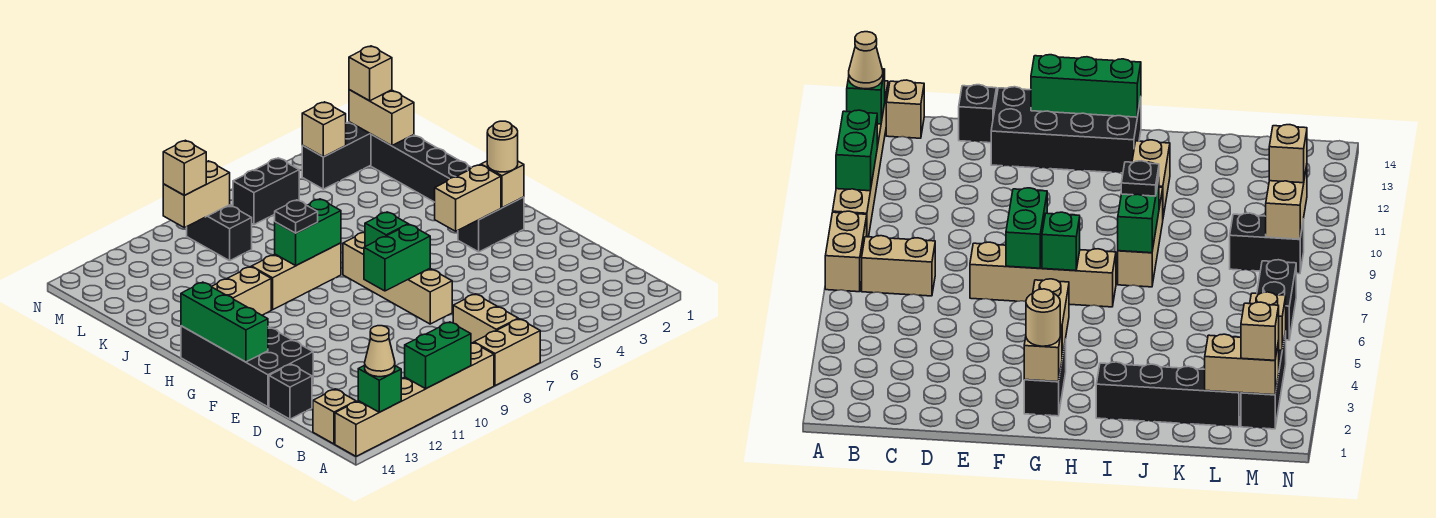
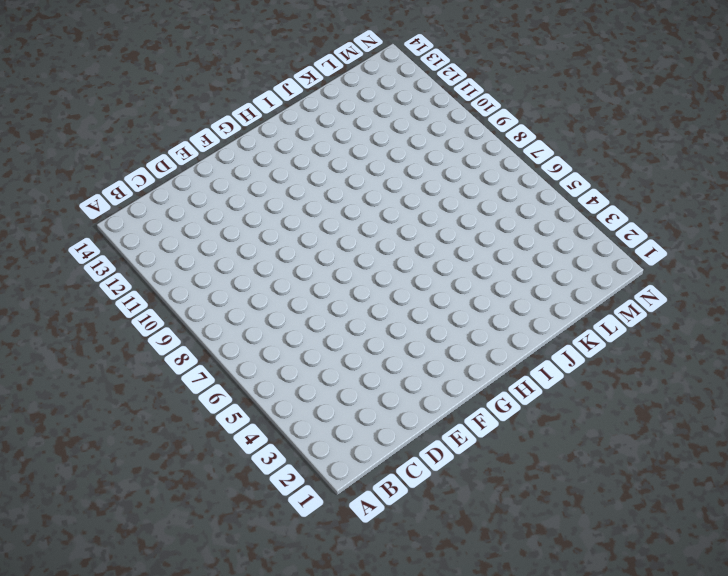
none -> tan brick A7:A8 level 1
none -> tan brick A9:A14 level 1
none -> tan brick B7:C7 level 1
none -> tan brick B14 level 1

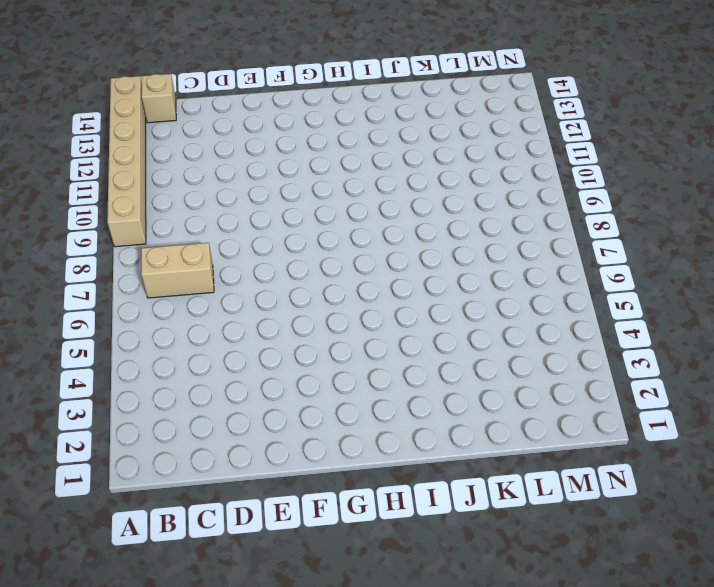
none -> tan brick A7:A8 level 1
none -> black brick D14 level 1
none -> tan brick E7:H7 level 1
none -> black brick E13:H14 level 1

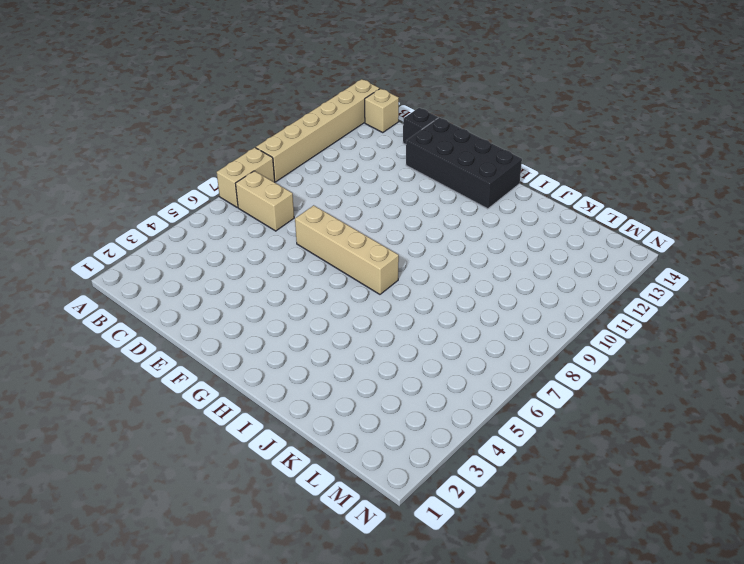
none -> black brick G2:G3 level 1
none -> black brick I2:L2 level 1
none -> tan brick I8:I10 level 1
none -> tan brick I11:I12 level 1

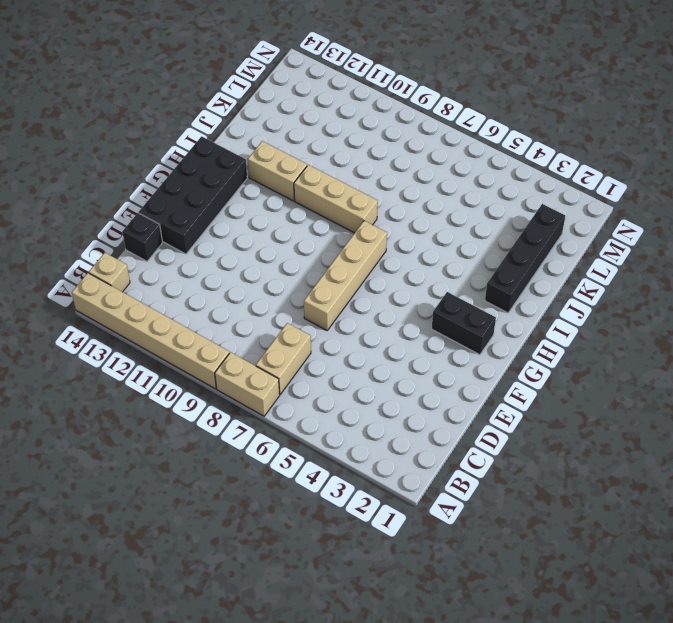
none -> black brick L9:M9 level 1
none -> black brick M2:M4 level 1
none -> black brick M6:M7 level 1
none -> green brick A10:A11 level 2

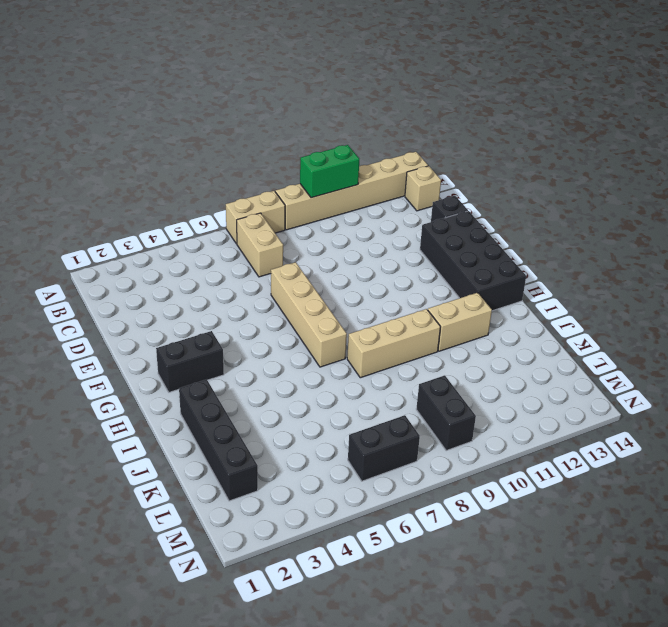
none -> black brick M2:M4 level 1
none -> green brick A13 level 2
none -> green brick F7:F8 level 2
none -> green brick F14:H14 level 2

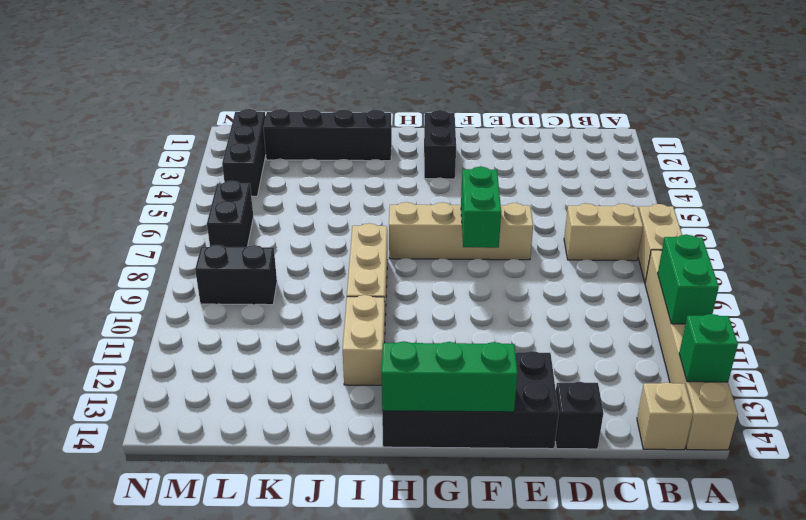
none -> tan brick G2 level 2
none -> tan brick G3:G4 level 2
none -> green brick G7 level 2
none -> green brick I8:I9 level 2

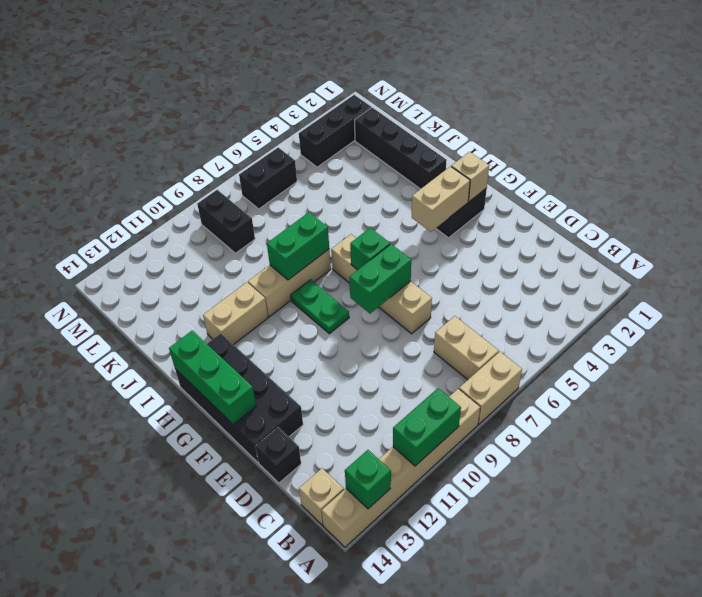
green plate G9:H9 level 1 -> none
none -> tan brick L2:M2 level 2
none -> tan brick M4 level 2
none -> tan brick M9:M10 level 2
none -> tan cone A13 level 3

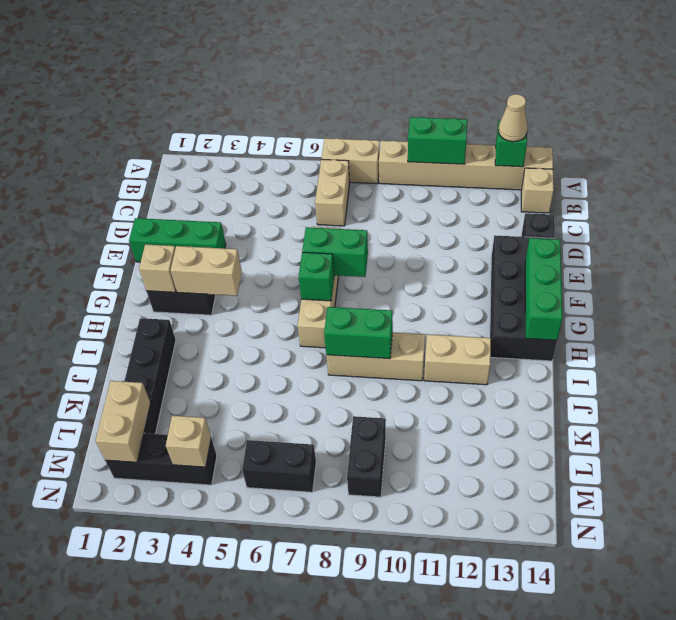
green brick E1:E3 level 1 -> none
none -> tan brick M9:M10 level 2
none -> tan round brick G2 level 3
none -> black plate I9 level 3
none -> tan brick M2 level 3

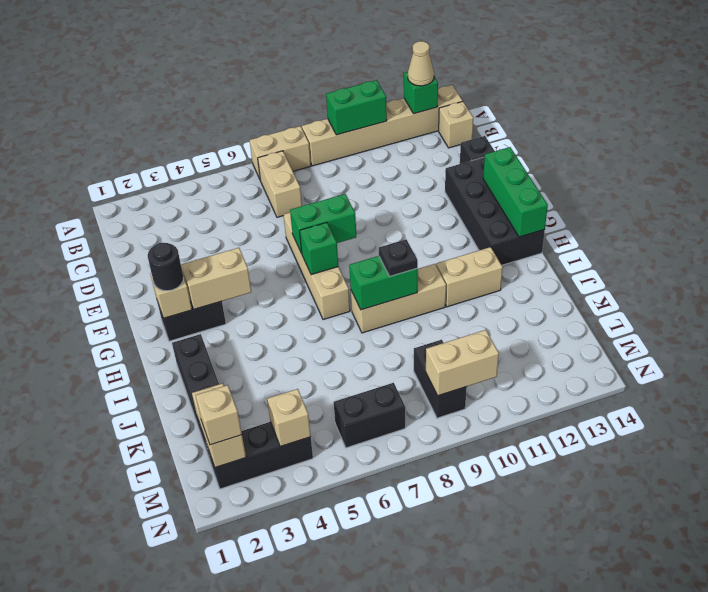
black round brick G2 level 3 -> tan round brick G2 level 3
none -> tan brick M10 level 3

